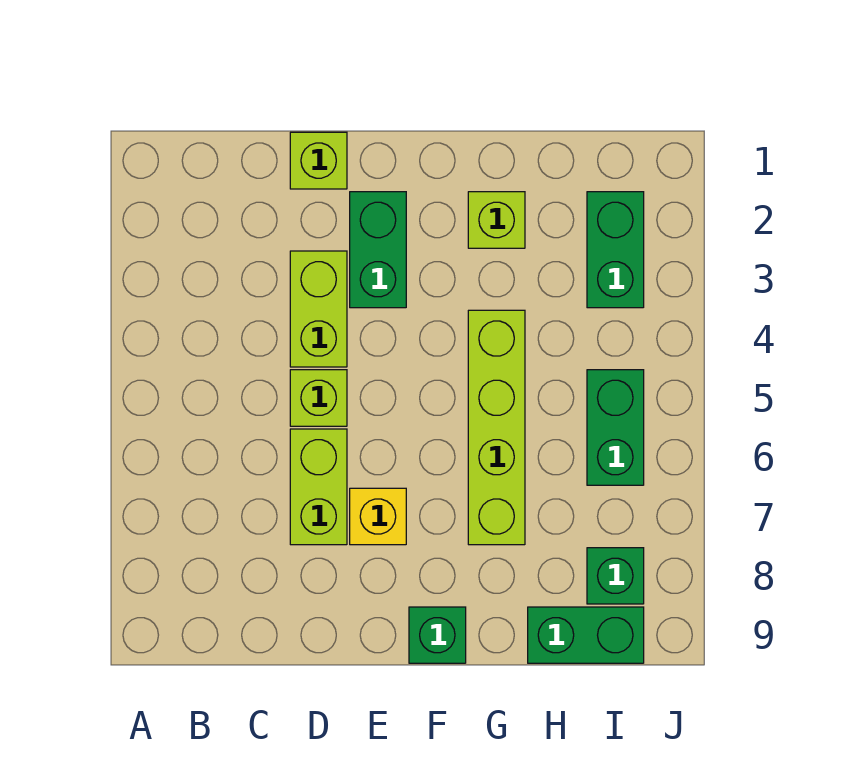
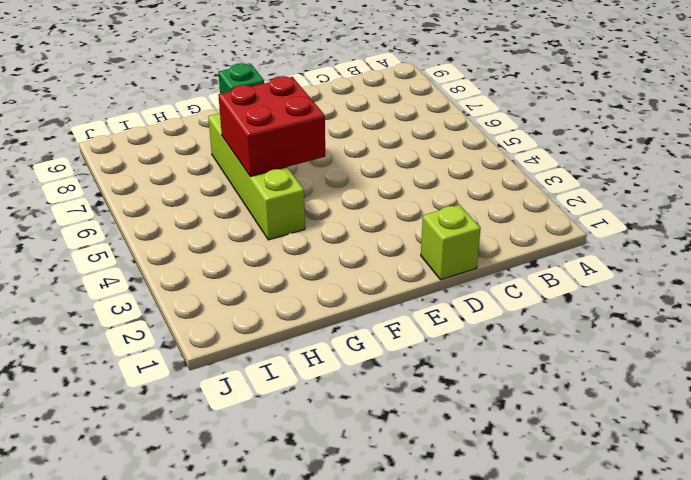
red brick F5:G6 level 2 -> none
none -> lime brick D3:D4 level 1
none -> lime brick D5 level 1
none -> lime brick D6:D7 level 1

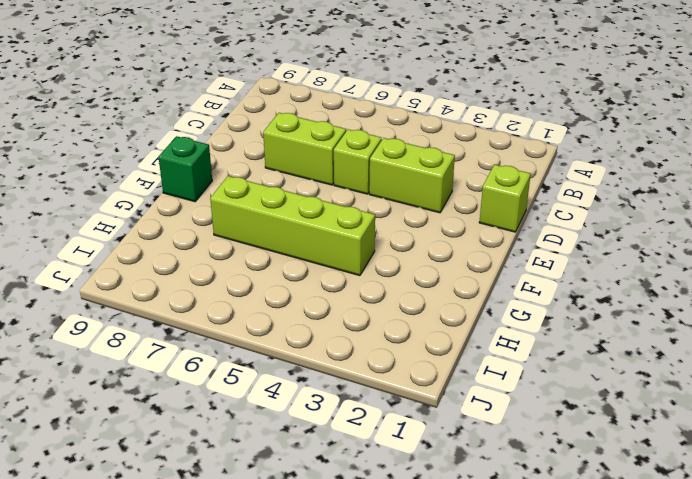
none -> green brick E2:E3 level 1
none -> yellow brick E7 level 1
none -> lime brick G2 level 1

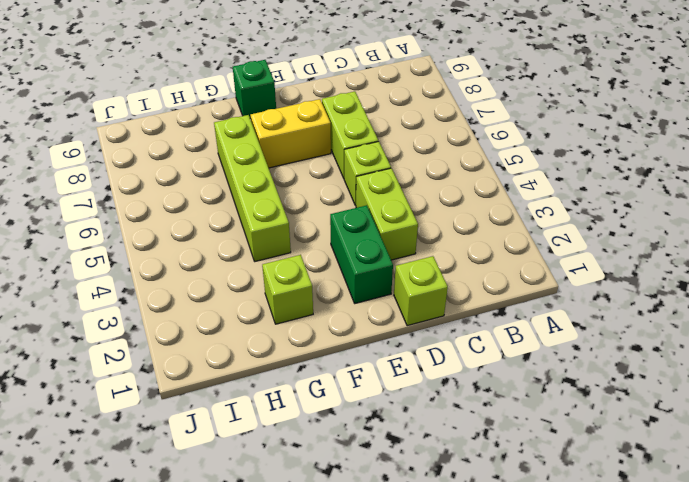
yellow brick E7:F7 level 1 -> yellow brick E7 level 1
none -> green brick H9:I9 level 1
none -> green brick I2:I3 level 1
none -> green brick I5:I6 level 1

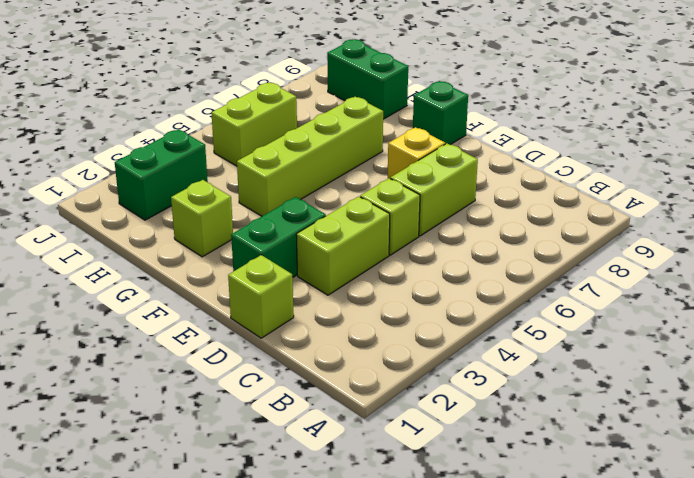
lime brick I5:I6 level 1 -> green brick I5:I6 level 1
none -> green brick I8 level 1

